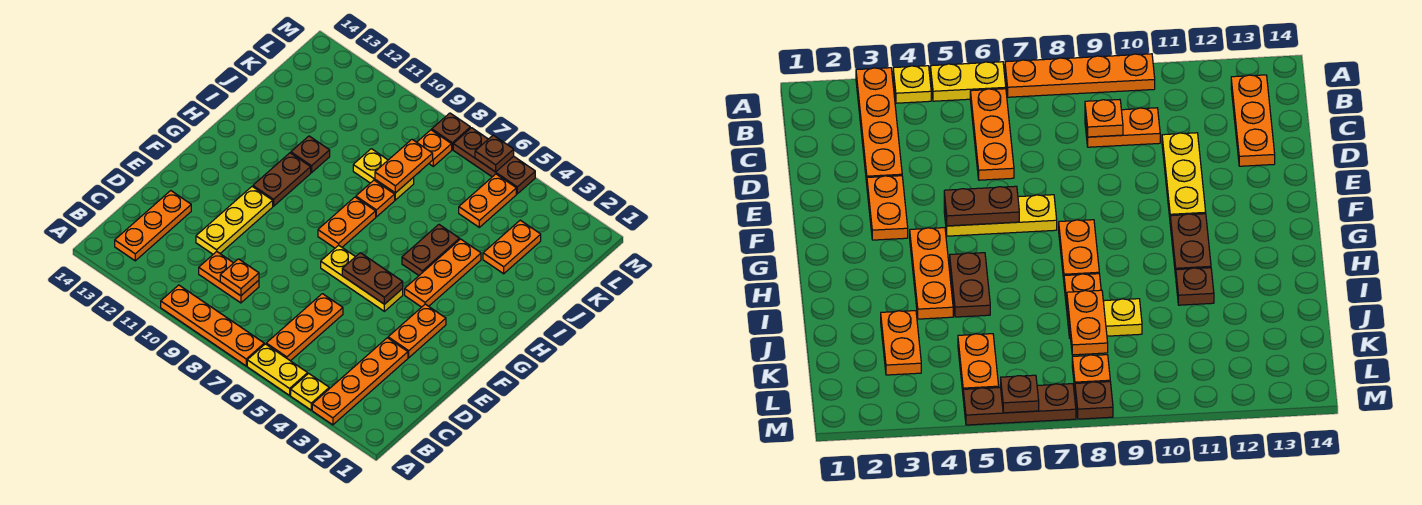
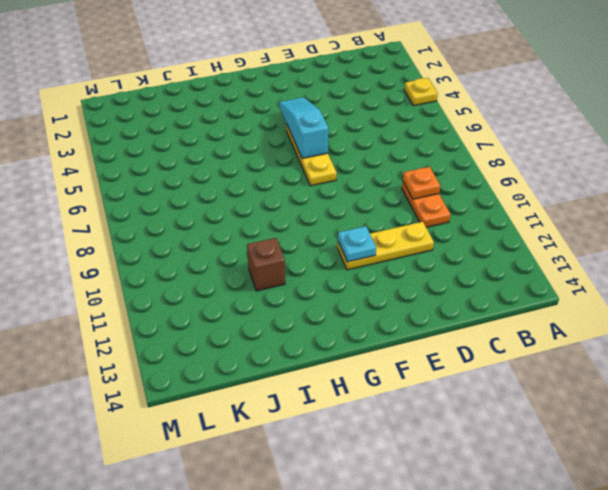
cyan slope F4:F6 level 2 top 6 -> brown plate F5:F6 level 2
cyan plate F11 level 2 -> none
brown brick I11 level 1 -> brown plate I11 level 1
none -> orange plate A3:D3 level 1
none -> yellow plate A5:A6 level 1
none -> orange plate A7:A10 level 1

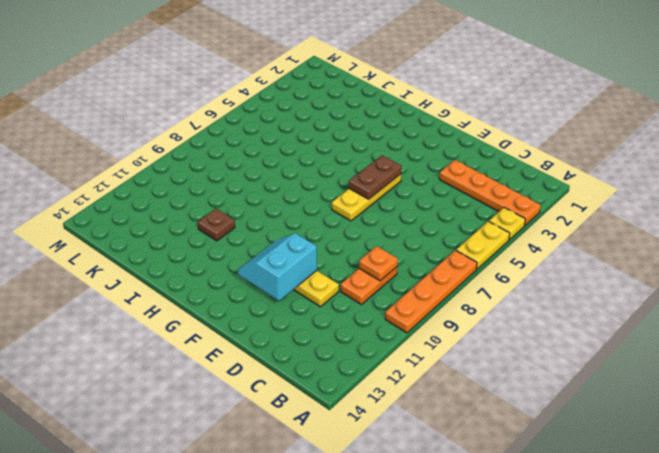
cyan slope E11:F12 level 2 top E -> none
none -> orange plate B6:D6 level 1
none -> orange plate B13:D13 level 1
none -> orange plate E3:F3 level 1

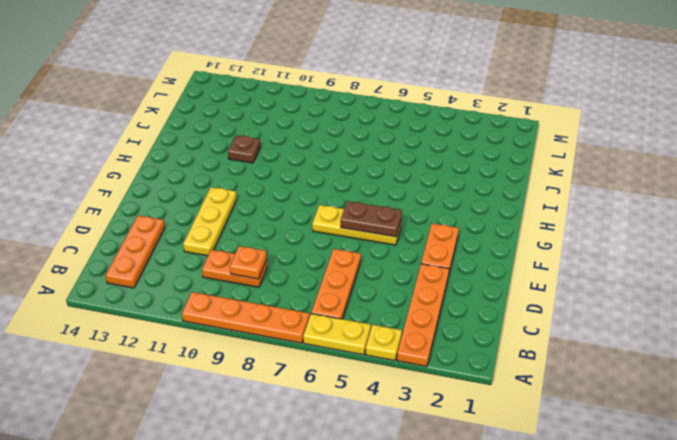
none -> orange plate G4:I4 level 1
none -> orange plate G8:H8 level 1
none -> brown plate G11:H11 level 1

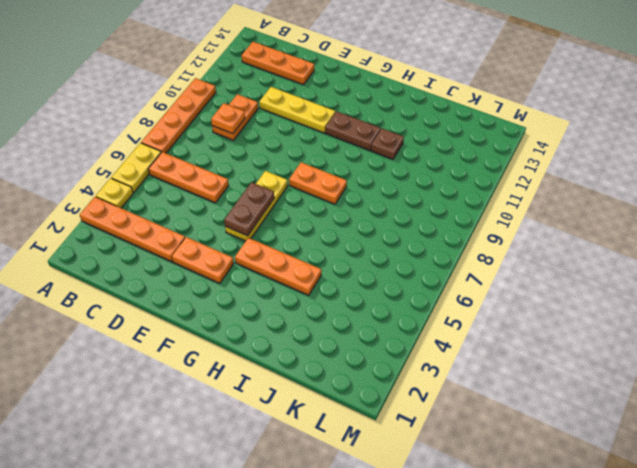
none -> brown plate H5:I5 level 1
none -> orange plate I8 level 1
none -> orange plate J3:K3 level 1

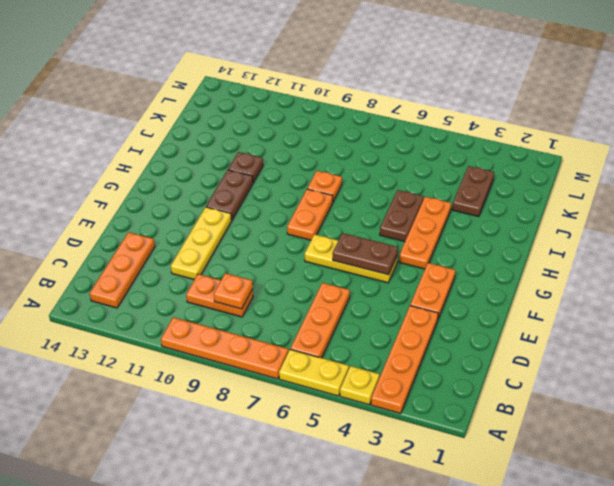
brown plate J3:K3 level 1 -> orange plate J3:K3 level 1
none -> yellow plate J8:J9 level 1
none -> orange plate K5:L5 level 1
none -> orange plate L8 level 1

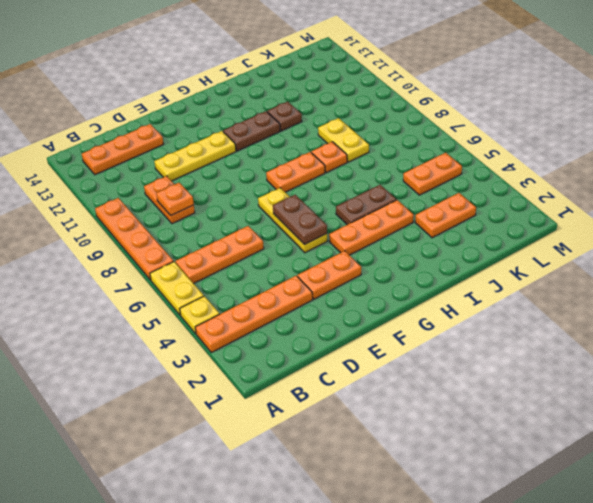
none -> orange plate L8 level 1
none -> brown plate M5:M7 level 1
none -> brown plate M8 level 1

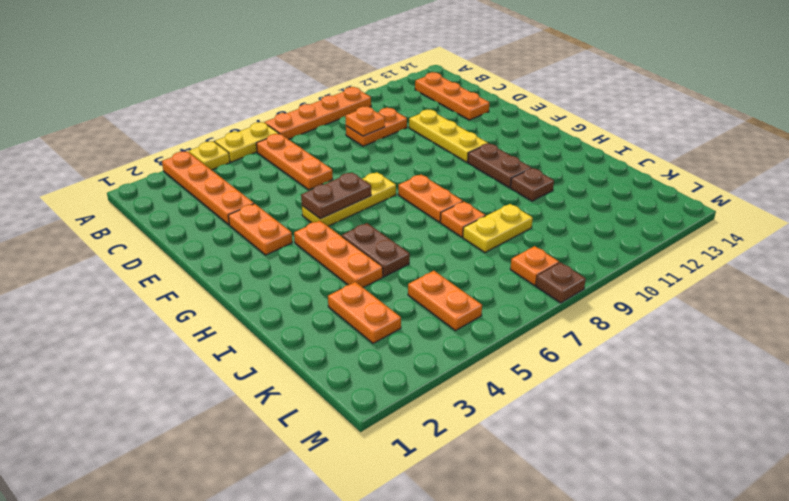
none -> brown plate M5:M7 level 1
none -> orange plate J8:K8 level 2
none -> brown plate M6 level 2

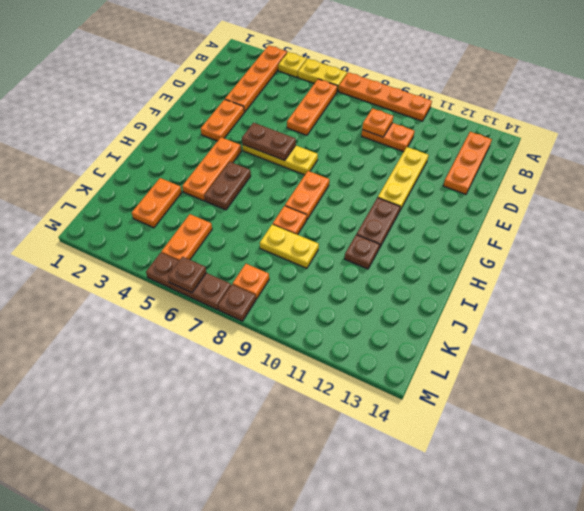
none -> orange plate J8:K8 level 2

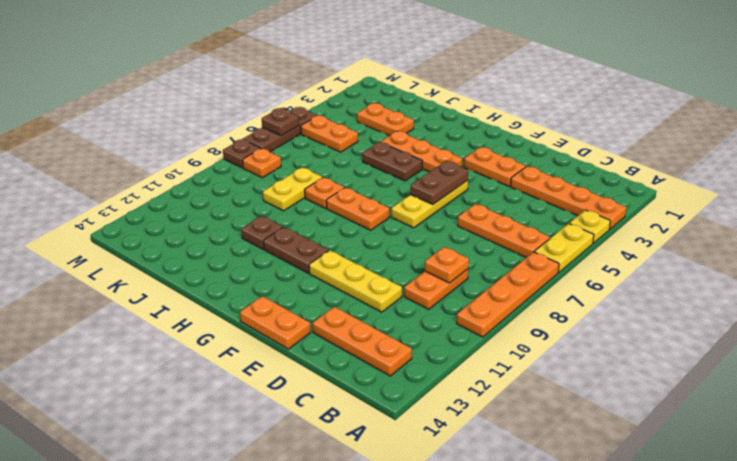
orange plate E14:F14 level 1 -> orange plate J8:K8 level 2

